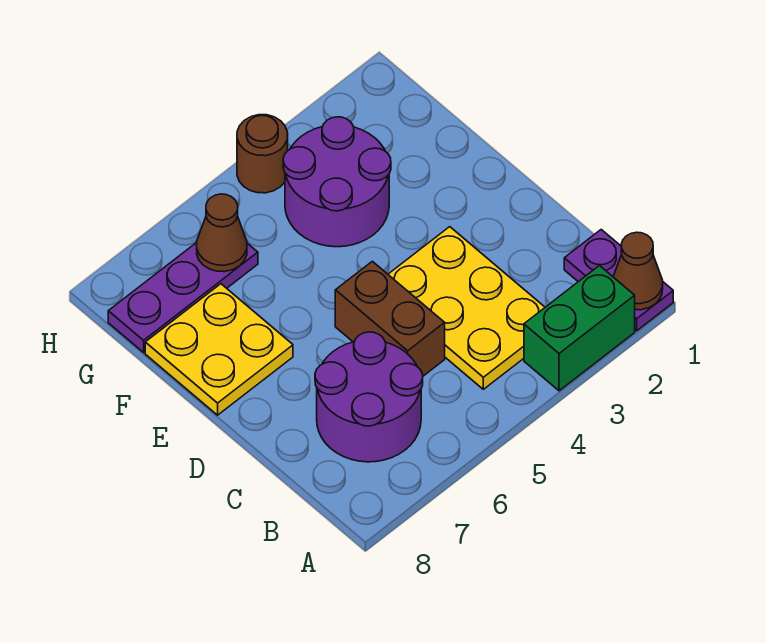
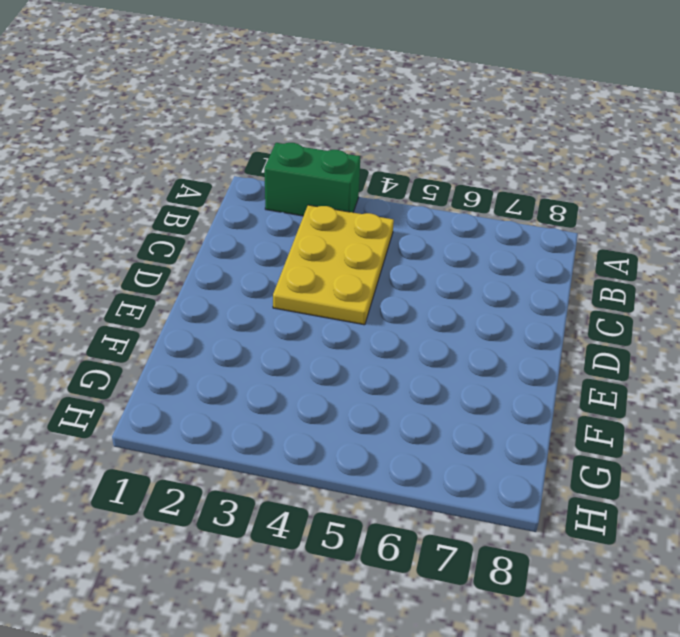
none -> purple plate A1:B1 level 1
none -> purple round brick B6:C7 level 1

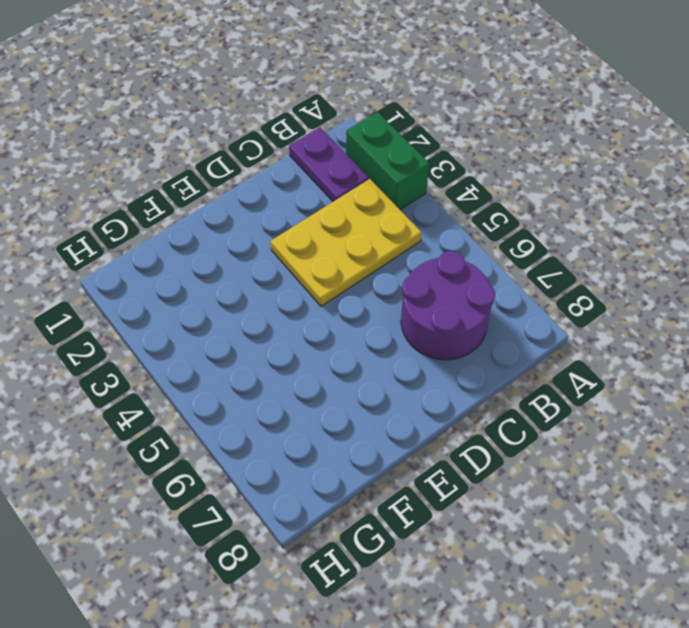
purple plate B1:B2 level 1 -> purple plate A1:B1 level 1
none -> brown brick C5:D5 level 1
none -> yellow plate E7:F8 level 1

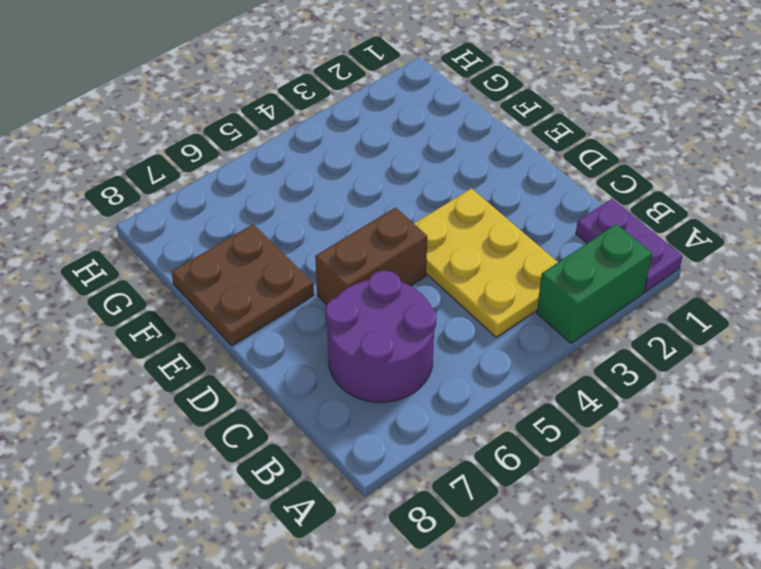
brown brick D5:D6 level 1 -> brown brick C5:D5 level 1
brown plate E7:F8 level 1 -> yellow plate E7:F8 level 1
none -> purple round brick F3:G4 level 1
none -> purple plate G6:G8 level 1

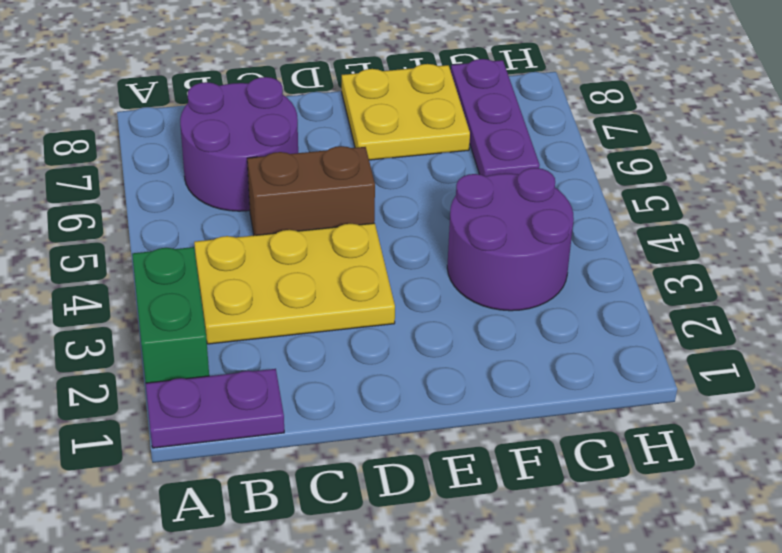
none -> brown round brick H4 level 1
none -> brown cone A1 level 2

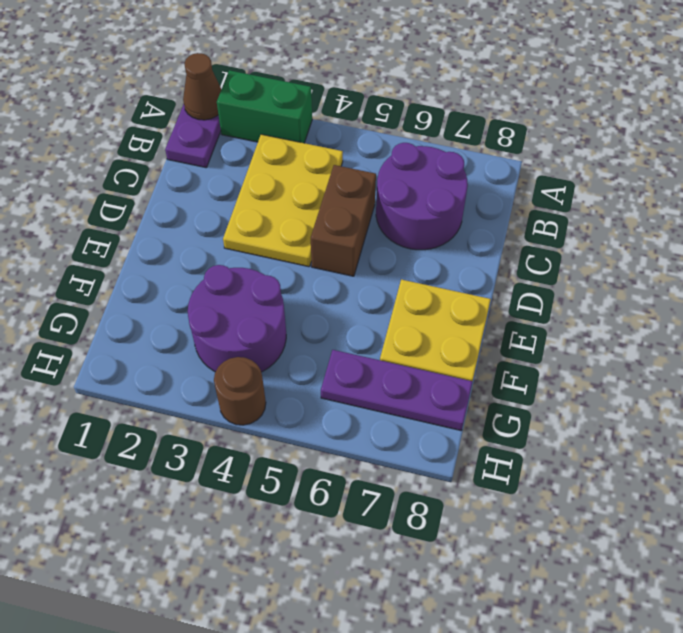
none -> brown cone G6 level 2

